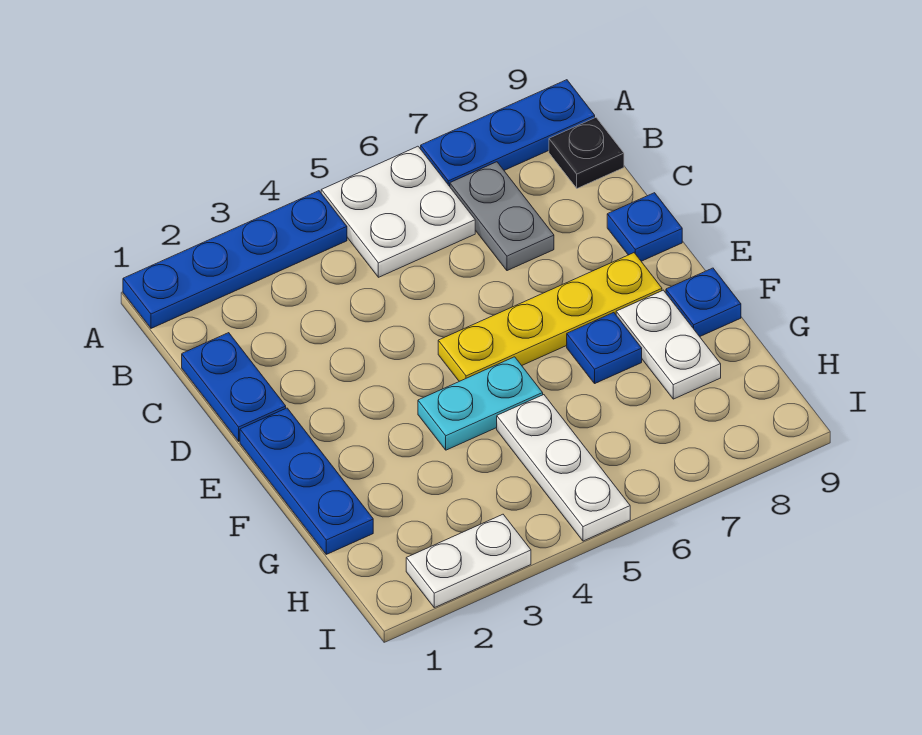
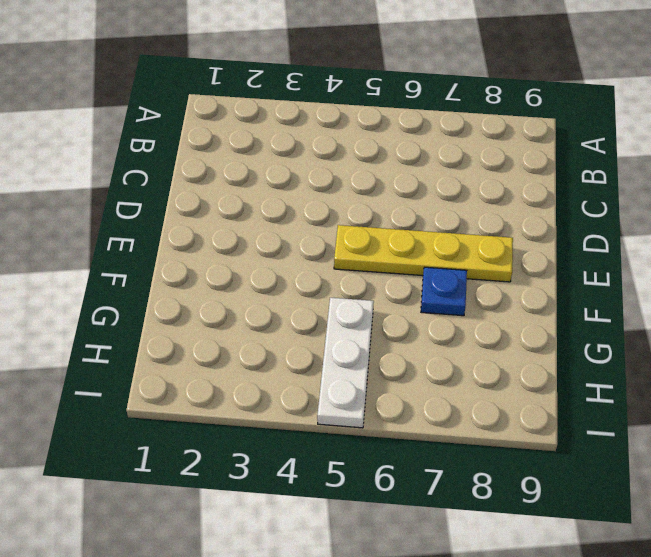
none -> blue plate A1:A4 level 1
none -> white plate A5:B6 level 1
none -> blue plate A7:A9 level 1

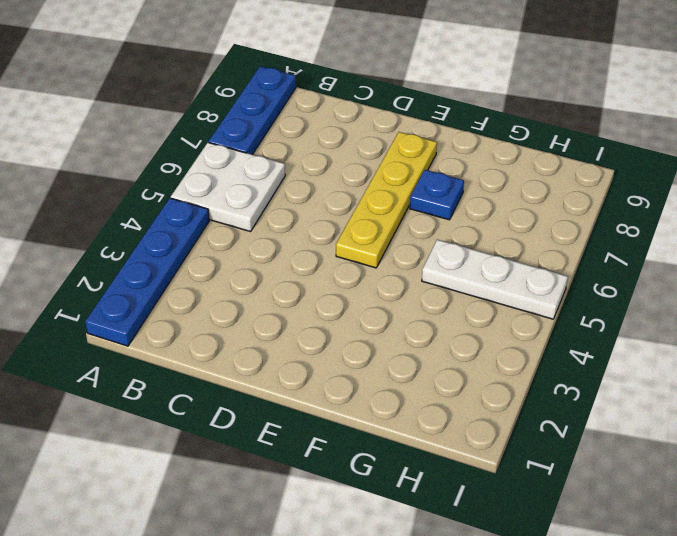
none -> grey plate B7:C7 level 1
none -> black plate B9 level 1
none -> blue plate C1:D1 level 1

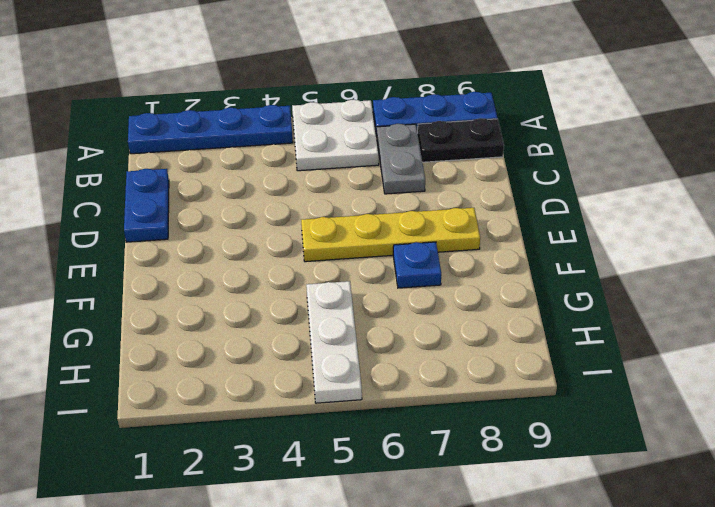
black plate B8:B9 level 1 -> black plate B9 level 1
none -> blue plate D9 level 1
none -> blue plate E1:G1 level 1
none -> cyan plate F4:F5 level 1

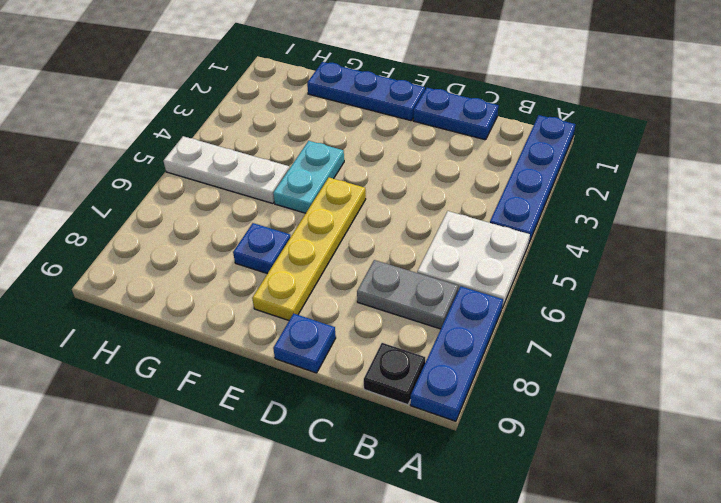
none -> white plate F8:G8 level 1
none -> blue plate F9 level 1
none -> white plate I2:I3 level 1

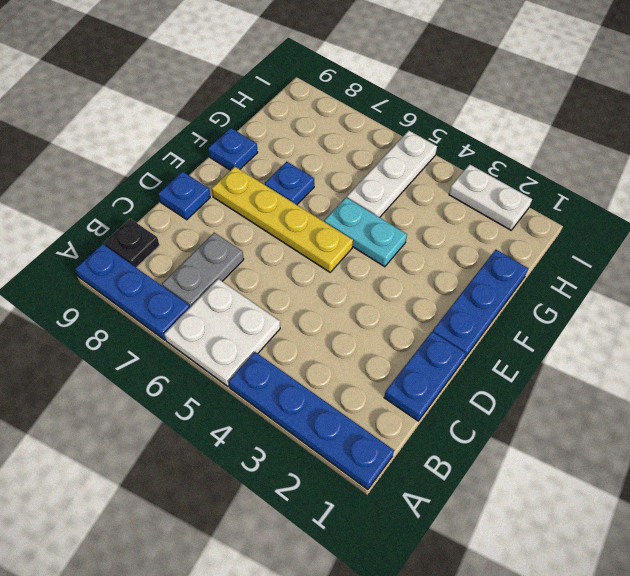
none -> white plate F8:G8 level 1

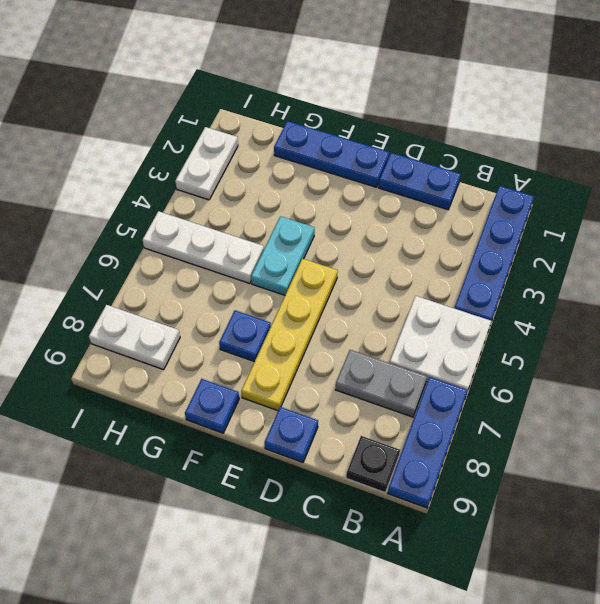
white plate H8:I8 level 1 -> white plate F8:G8 level 1

